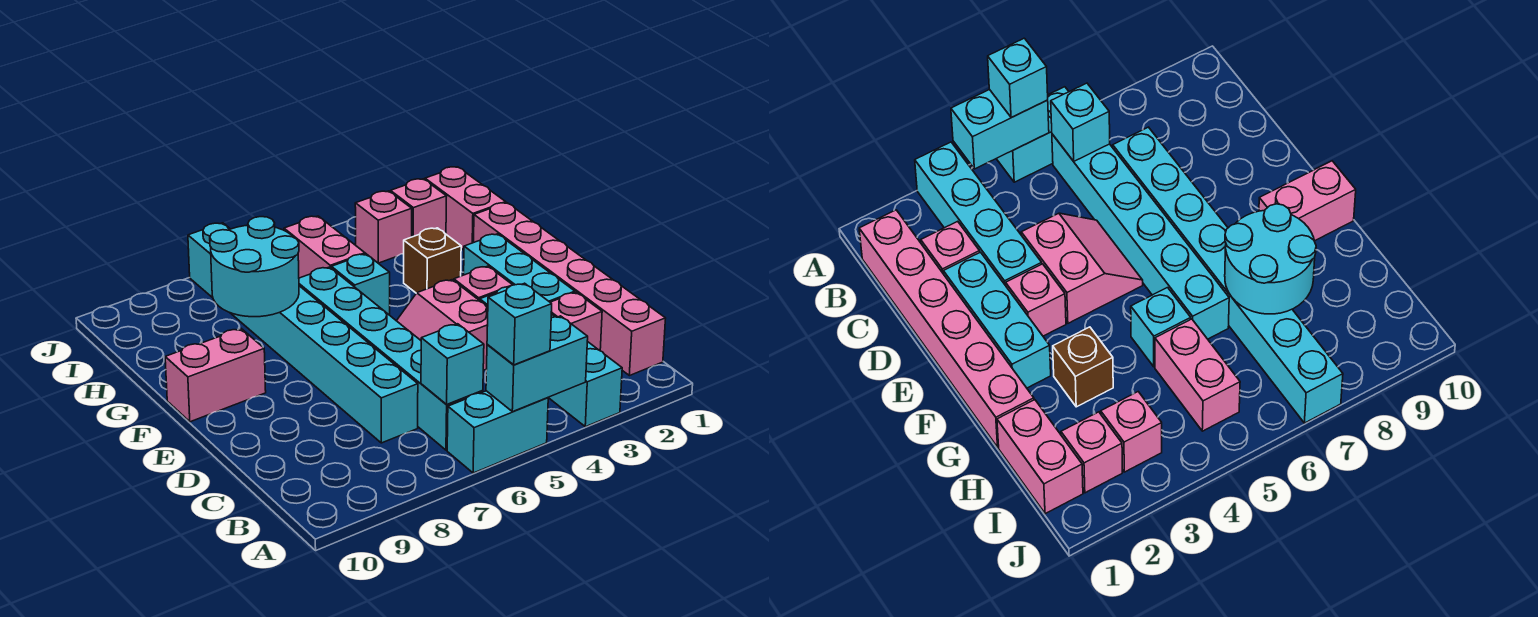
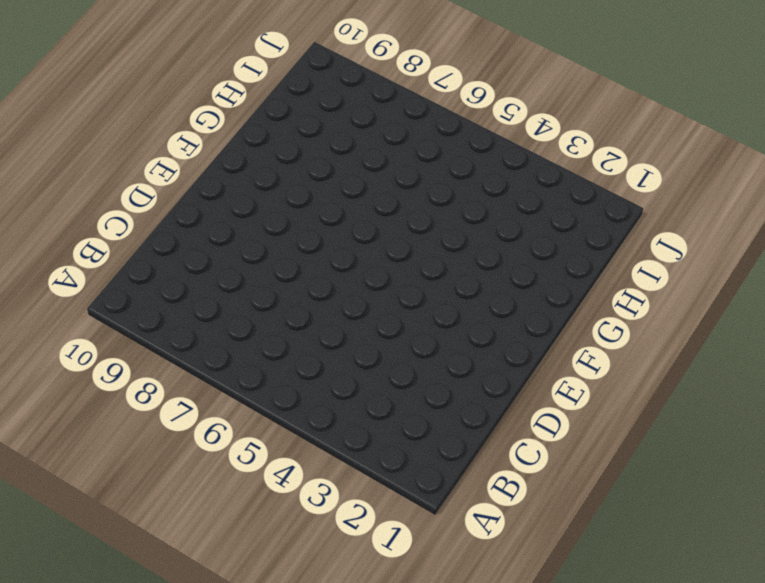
none -> cyan brick A3:D3 level 1
none -> cyan brick A5:A6 level 1
none -> pink brick B1:G1 level 1

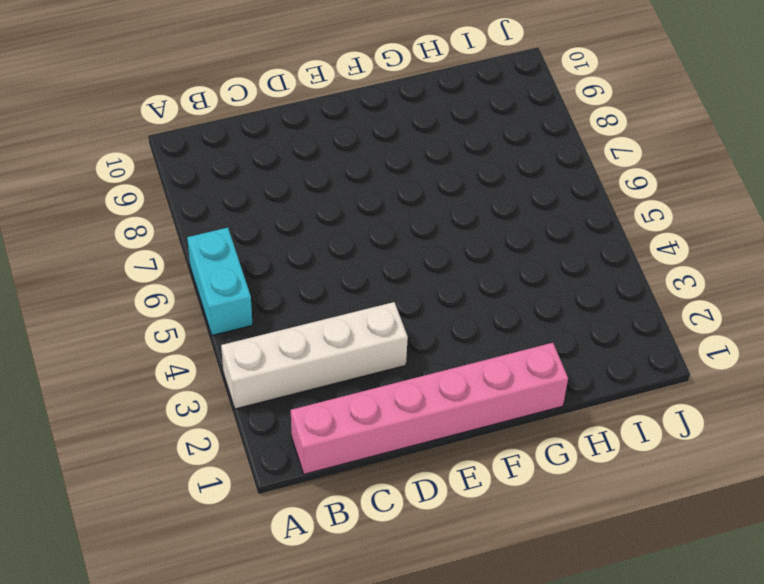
white brick A3:D3 level 1 -> cyan brick A3:D3 level 1
none -> cyan brick B6:G6 level 1
none -> pink brick C2 level 1
none -> cyan brick C7:J7 level 1

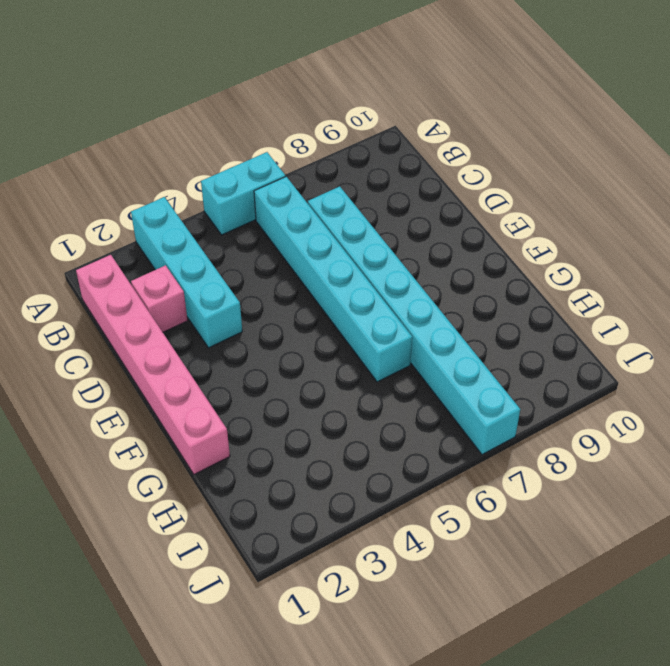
none -> cyan brick D2:F2 level 1
none -> pink slope D4:E5 level 1 top 4
none -> pink brick E3 level 1

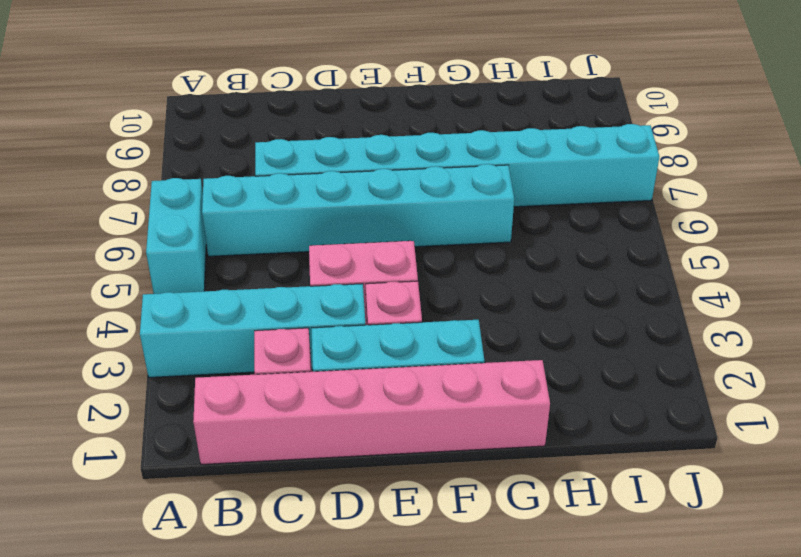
none -> pink brick F9:F10 level 1
none -> brown brick G3 level 1
none -> cyan brick G5 level 1

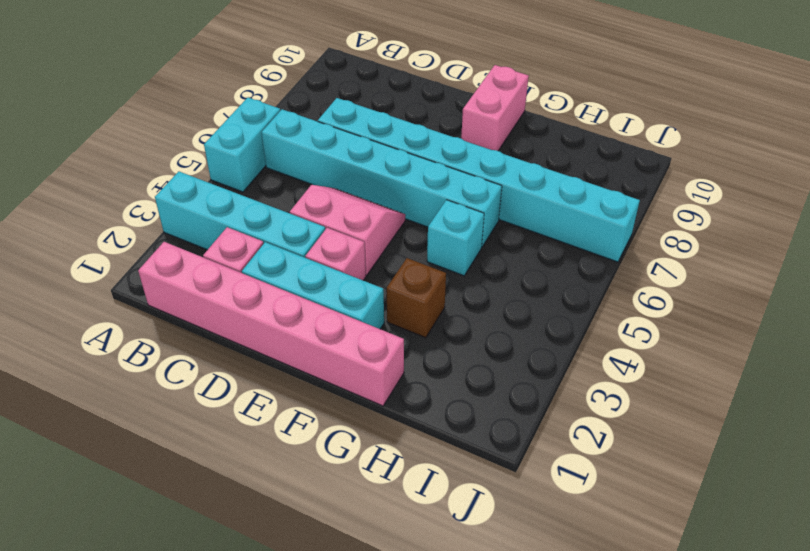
none -> pink brick H1:I1 level 1
none -> pink brick H5:I5 level 1
none -> pink brick I2 level 1

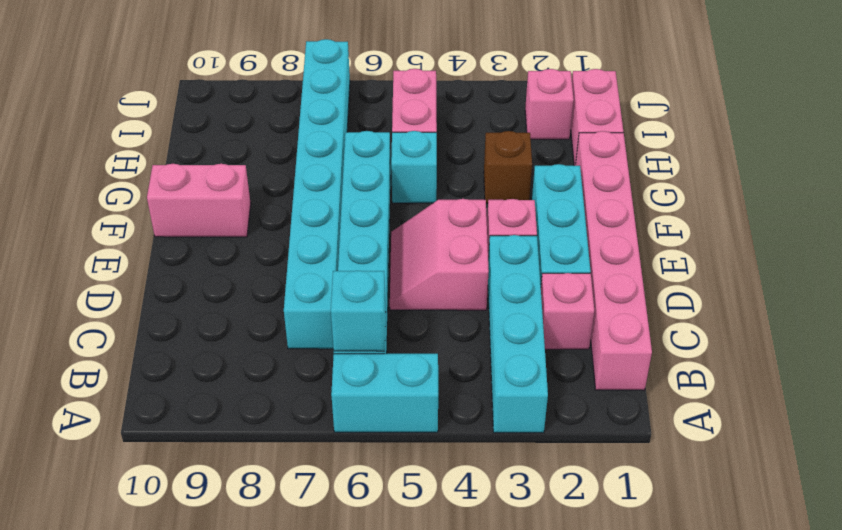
none -> pink brick I3 level 1
none -> cyan brick A4:A5 level 2
none -> cyan round brick G7:H8 level 2

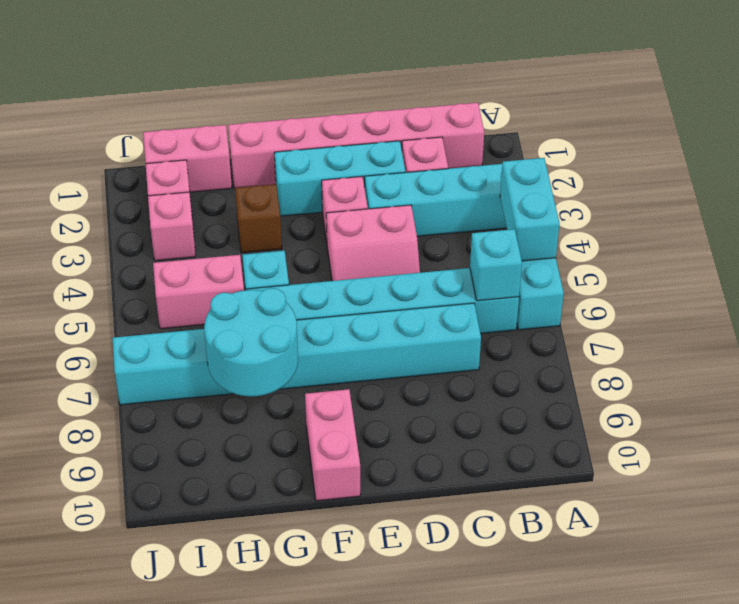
none -> cyan brick A5 level 3

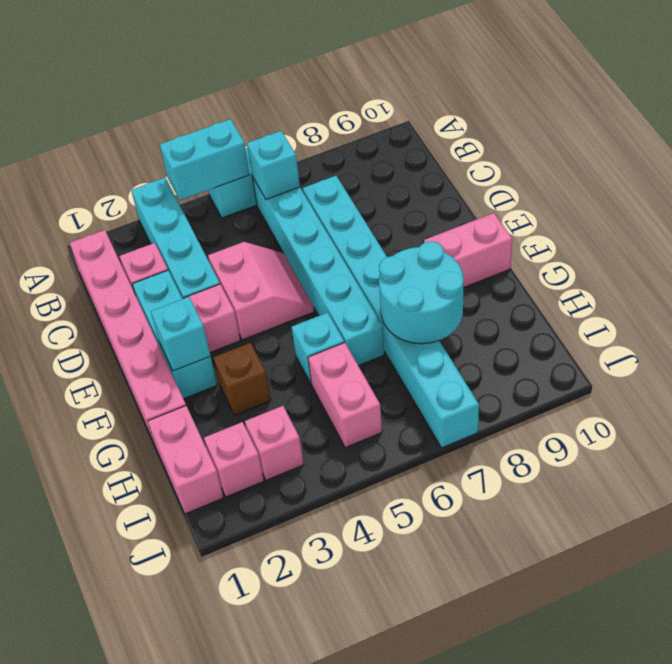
cyan brick F2 level 2 -> cyan brick A5 level 3

